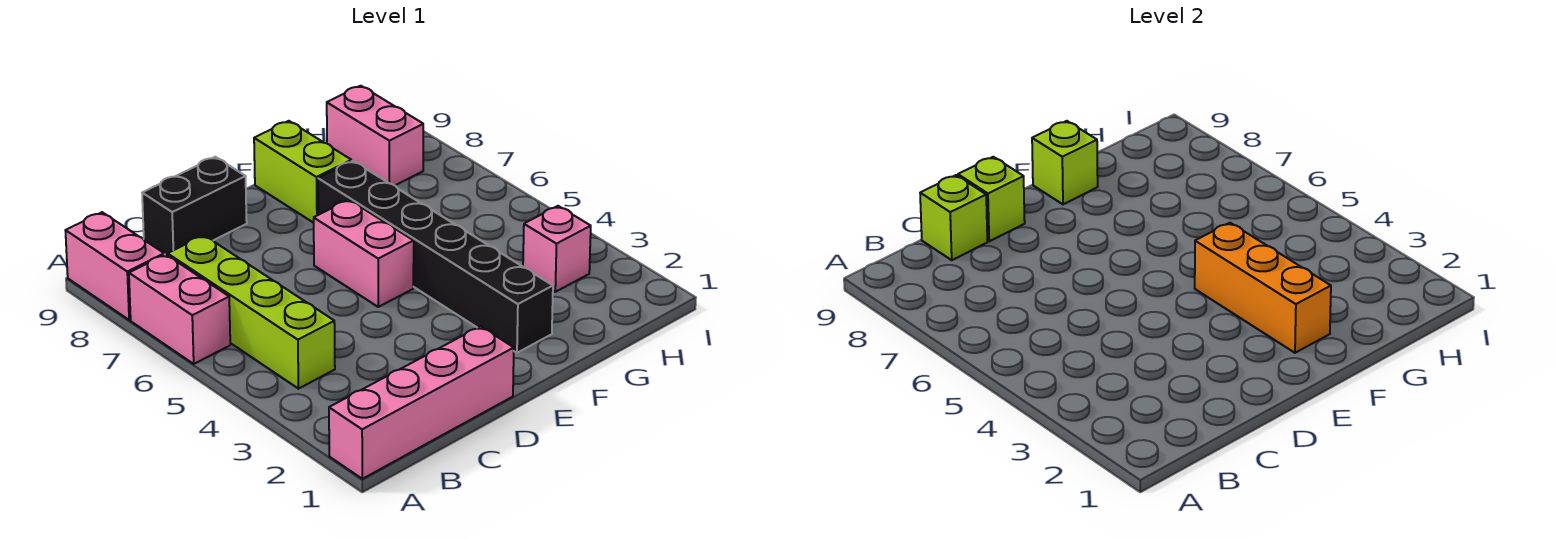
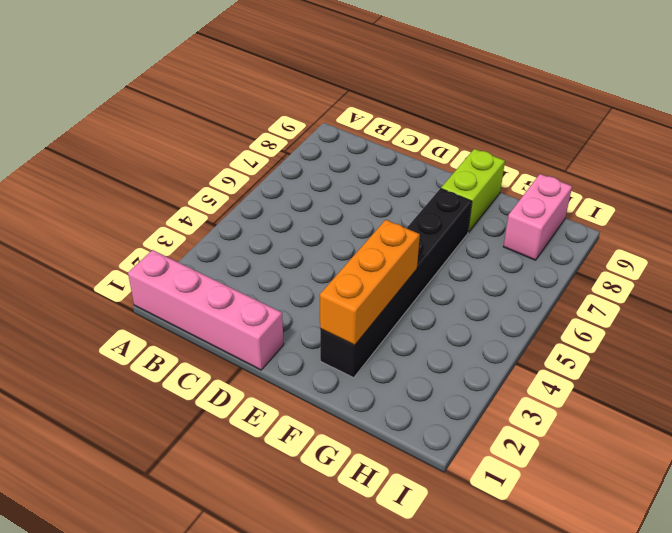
none -> pink brick A6:A7 level 1
none -> pink brick A8:A9 level 1
none -> lime brick B4:B7 level 1

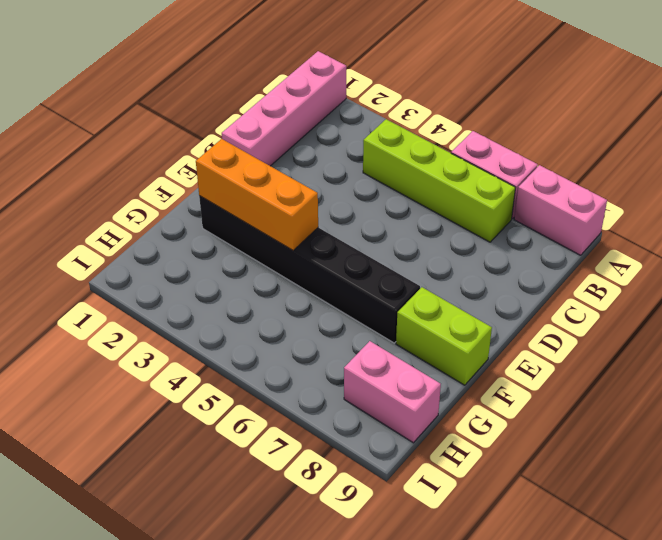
none -> black brick C9:D9 level 1
none -> pink brick E5:E6 level 1
none -> pink brick H3 level 1

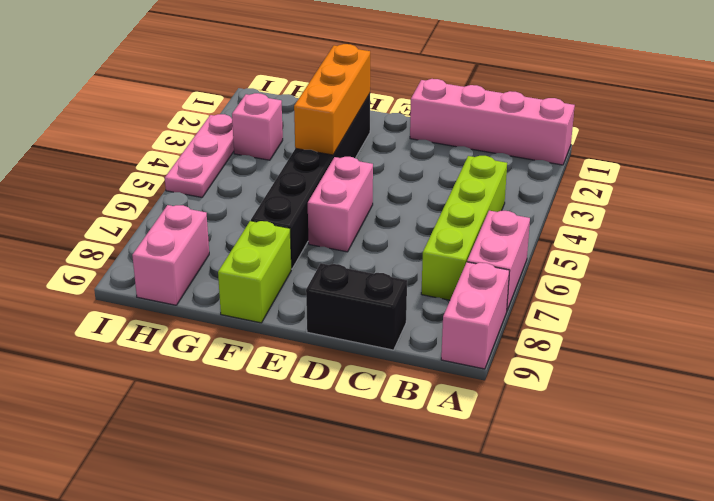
pink plate I3:I5 level 1 -> none
none -> lime brick C9 level 2
none -> lime brick D9 level 2
none -> lime brick F9 level 2

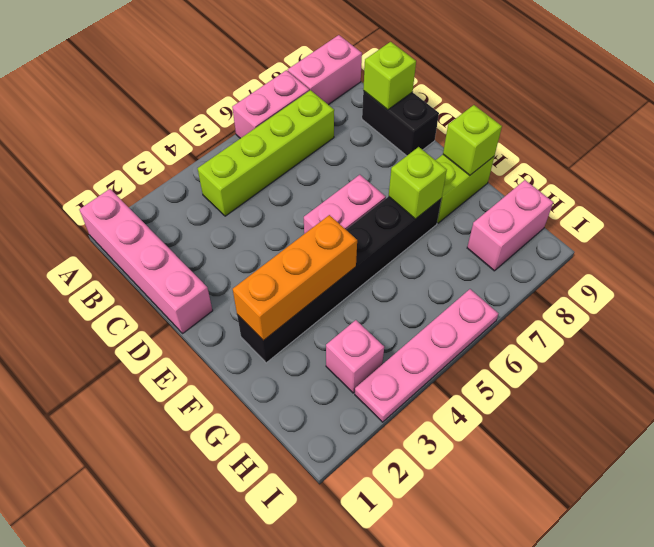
lime brick F7 level 2 -> lime brick D9 level 2
pink plate I3:I6 level 1 -> none

